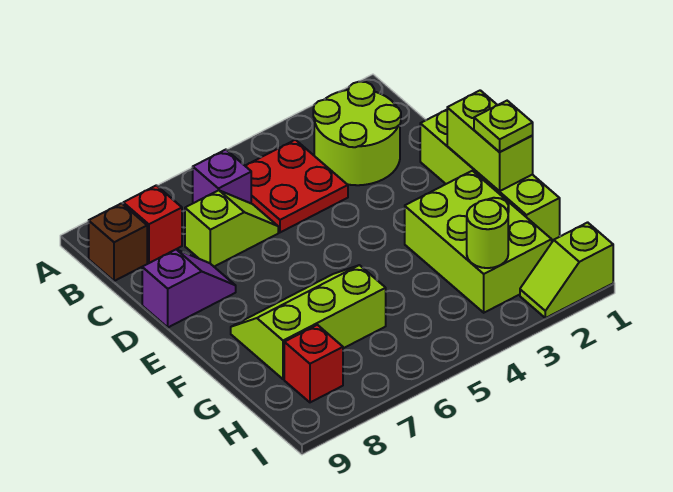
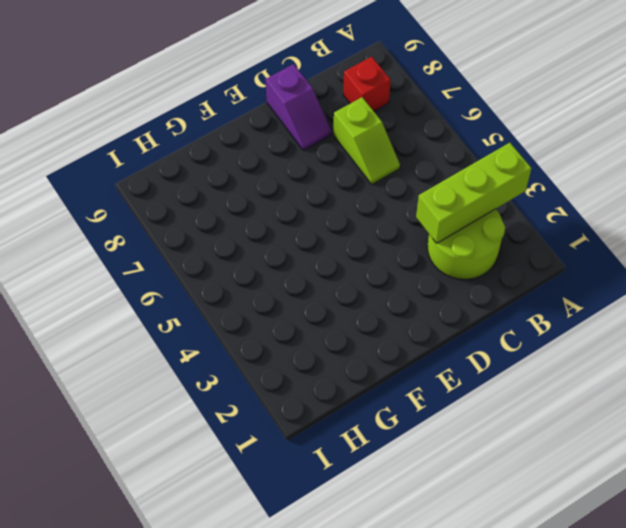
lime brick A3:C3 level 2 -> none
none -> red plate B4:C5 level 1
none -> purple brick B6 level 1
none -> brown brick B9 level 1

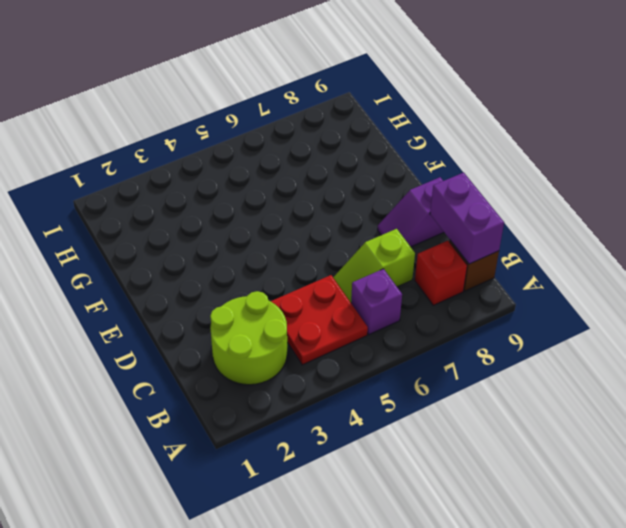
purple brick B9:C9 level 2 -> none
none -> lime brick D1:G1 level 1
none -> lime brick F2:H3 level 1
none -> lime slope F6:G8 level 1 top G

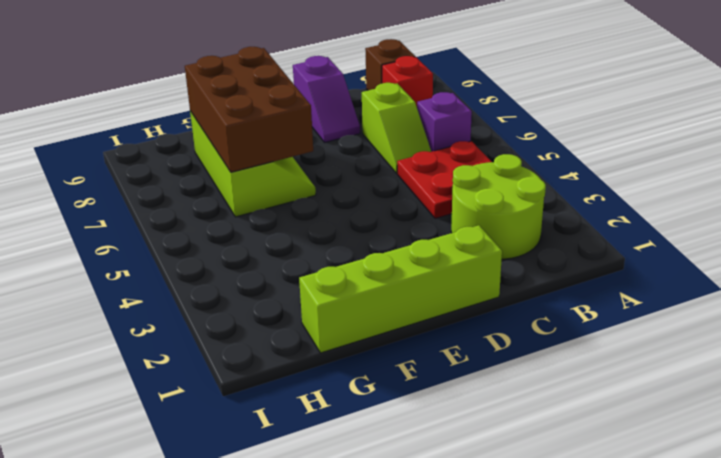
brown brick F6:G8 level 2 -> none
none -> lime brick F2:H3 level 1
none -> red brick H8 level 1
none -> lime slope I1:I2 level 1 top 1

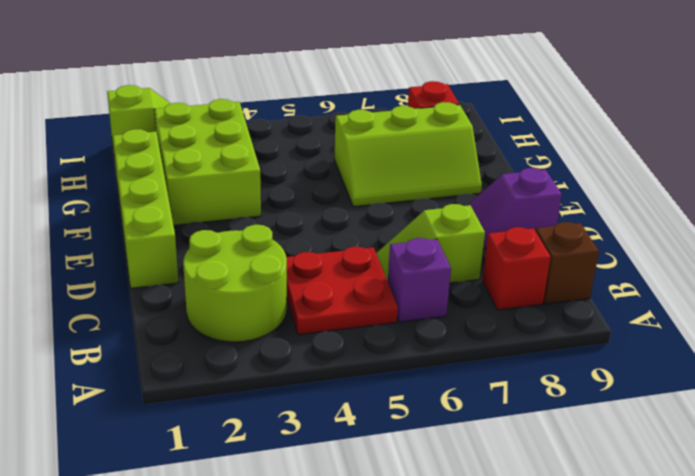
none -> lime brick E1:F1 level 2
none -> lime round brick H3 level 2
none -> lime plate F1 level 3

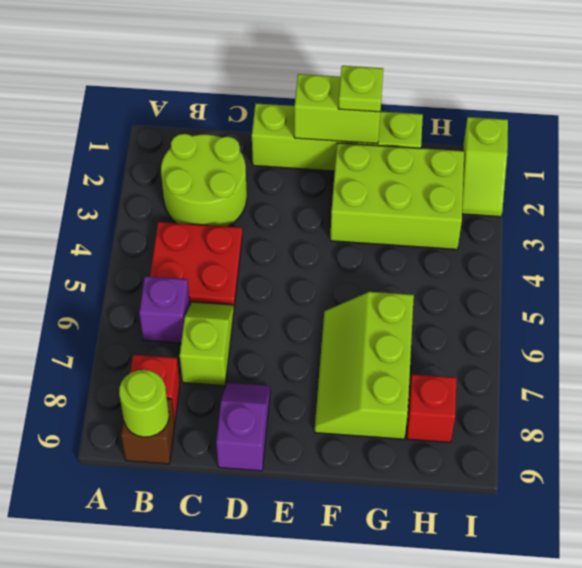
lime round brick B9 level 2 -> lime round brick H3 level 2

